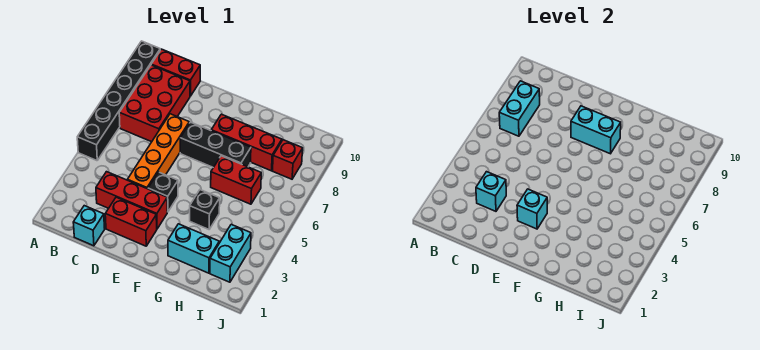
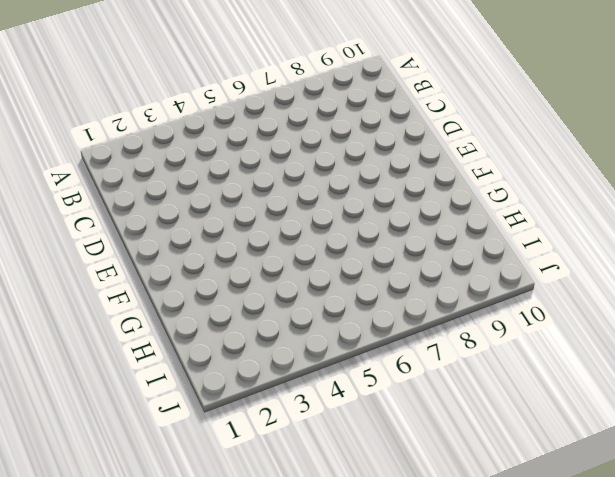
none -> black brick A5:A10 level 1
none -> red brick B7:C9 level 1
none -> red brick B10:C10 level 1

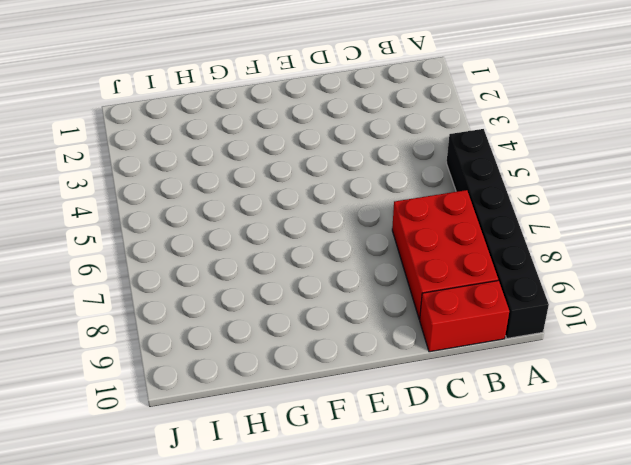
none -> cyan brick C1 level 1
none -> red brick C3:E3 level 1
none -> red brick D2:E2 level 1

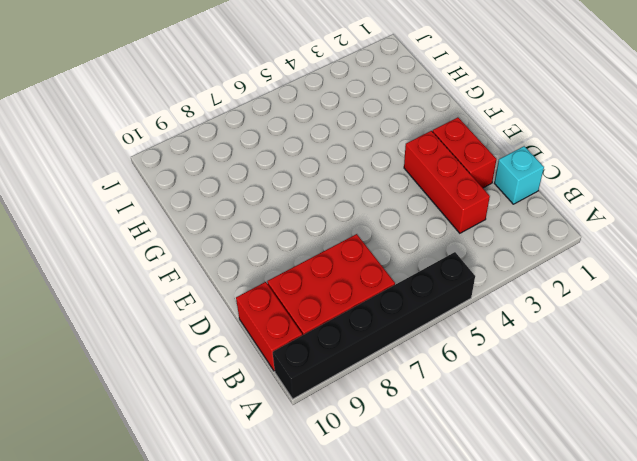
none -> orange brick D4:D7 level 1
none -> black brick E4 level 1
none -> black brick E7:G7 level 1

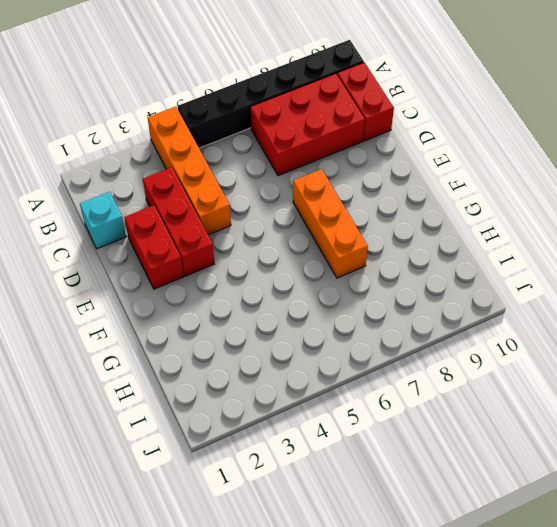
orange brick A4:D4 level 1 -> orange brick D4:D7 level 1
orange brick E7:G7 level 1 -> black brick E7:G7 level 1
none -> black brick E4 level 1
none -> red brick F8:H8 level 1
none -> cyan brick G2:H2 level 1

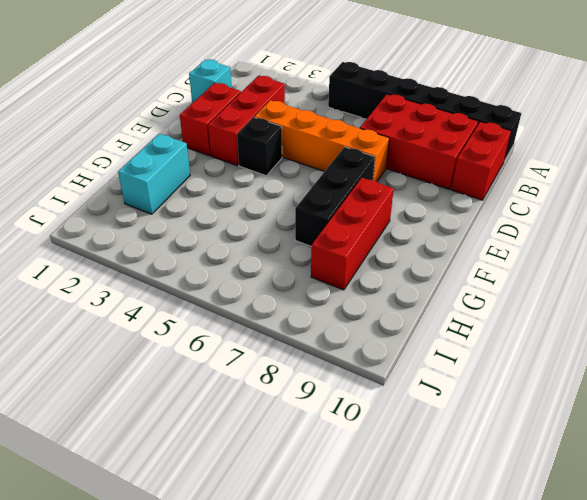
none -> black brick G4 level 1
none -> red brick G6:H6 level 1
none -> cyan brick I2:I3 level 1

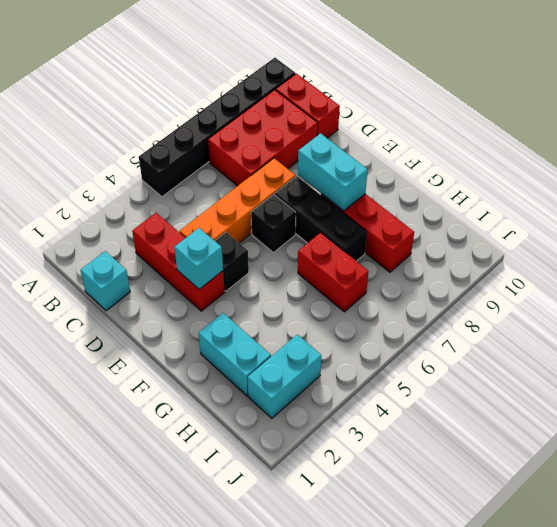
black brick E6 level 1 -> black brick G4 level 1
none -> red brick D2:E2 level 1
none -> red brick I8 level 1
none -> cyan brick B7:B8 level 2

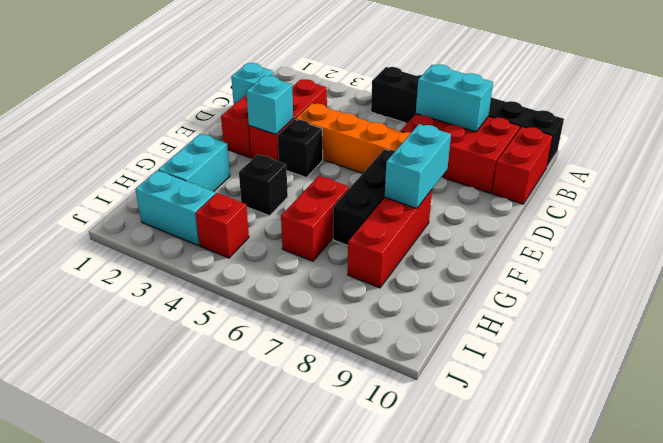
red brick I4 level 1 -> red brick I8 level 1
none -> cyan brick C3 level 2

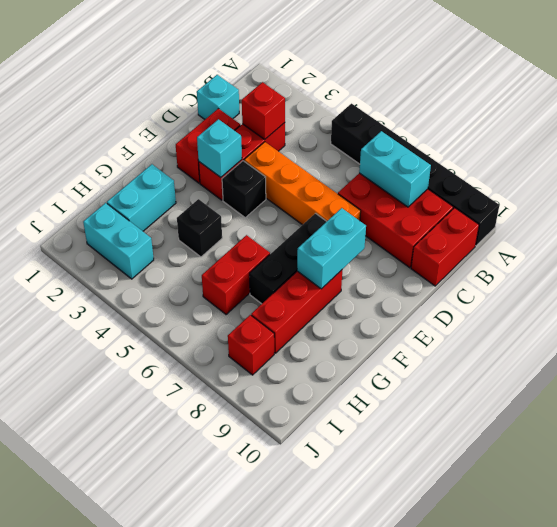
red brick C3 level 2 -> cyan brick C3 level 2

